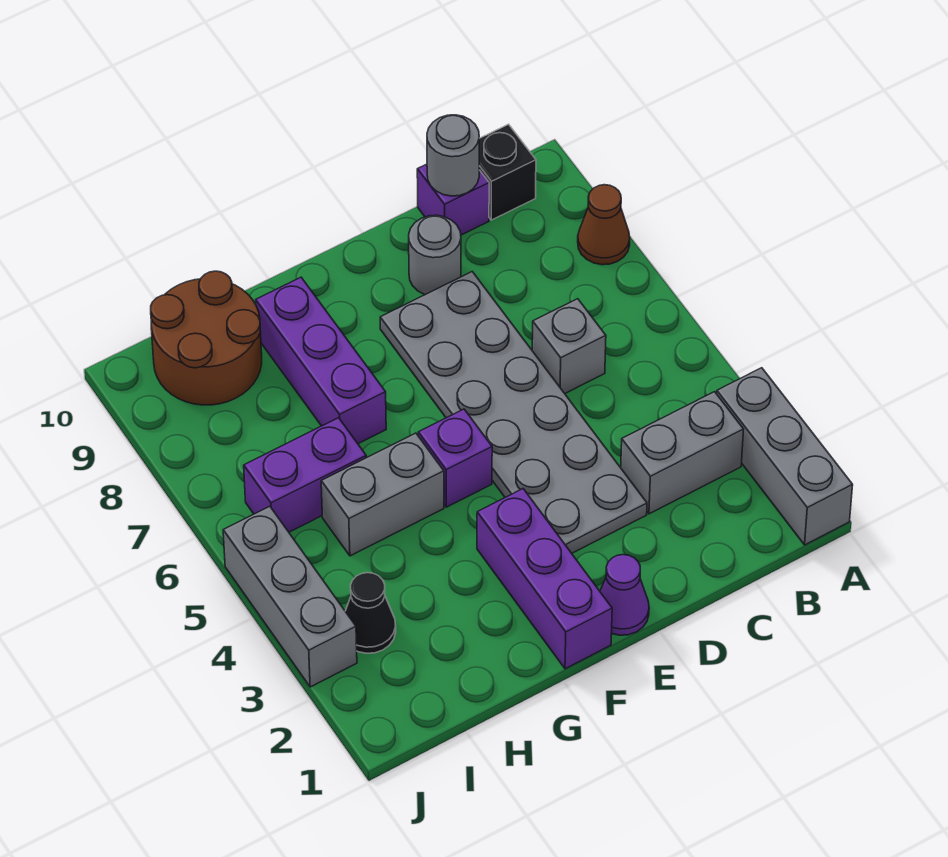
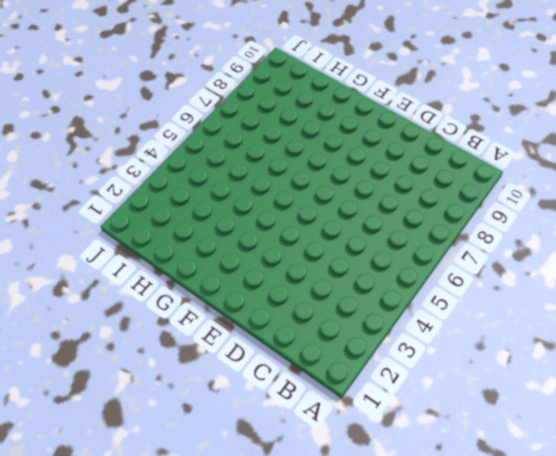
none -> grey brick A1:A3 level 1
none -> brown cone A8 level 1
none -> grey brick B3:C3 level 1

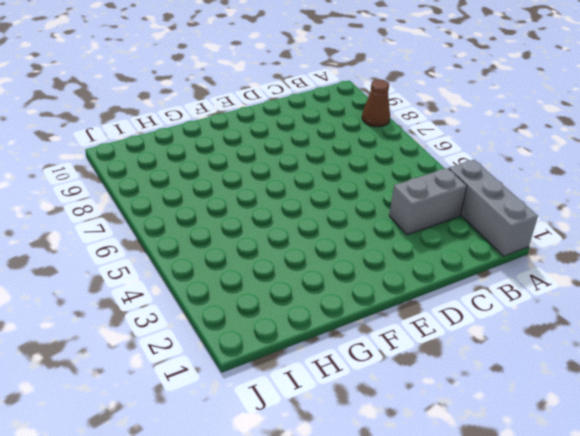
none -> black brick B10 level 1
none -> grey brick C6 level 1
none -> purple brick C10 level 1

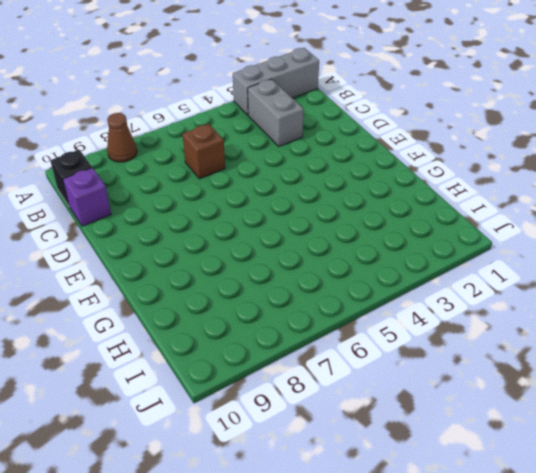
brown brick C6 level 1 -> grey brick C6 level 1
none -> grey plate D3:E8 level 1
none -> grey round brick D9 level 1
none -> purple cone E1 level 1

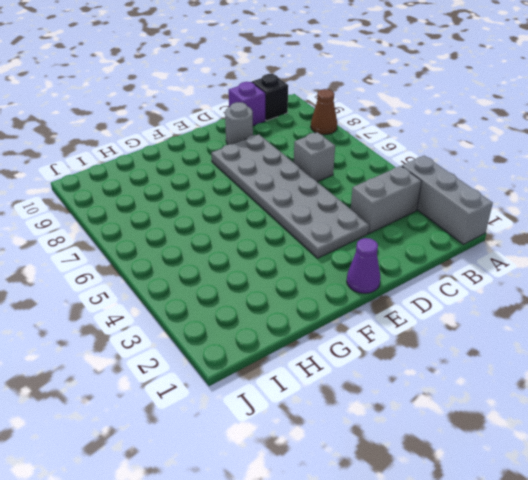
none -> purple brick F1:F3 level 1
none -> purple brick F5 level 1
none -> grey brick G5:H5 level 1

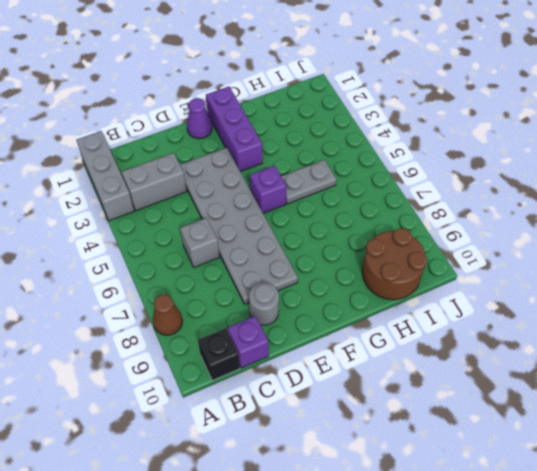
grey plate G5:H5 level 1 -> grey brick G5:H5 level 1
none -> purple brick G7:G9 level 1
none -> purple brick H6:I6 level 1
none -> black cone I3 level 1

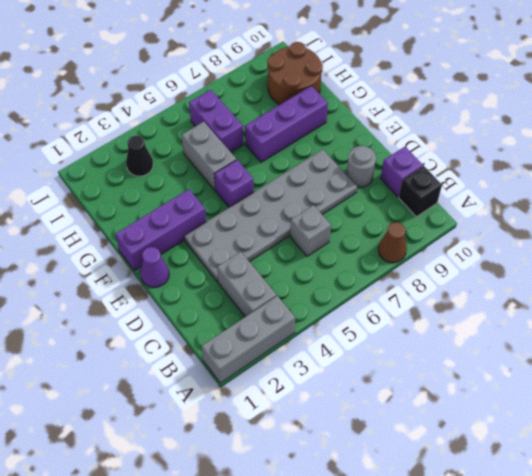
none -> grey brick J3:J5 level 1
none -> grey round brick C10 level 2

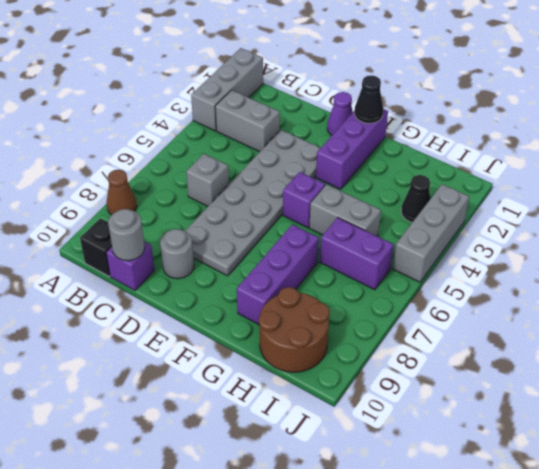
black cone F1 level 2 -> none

